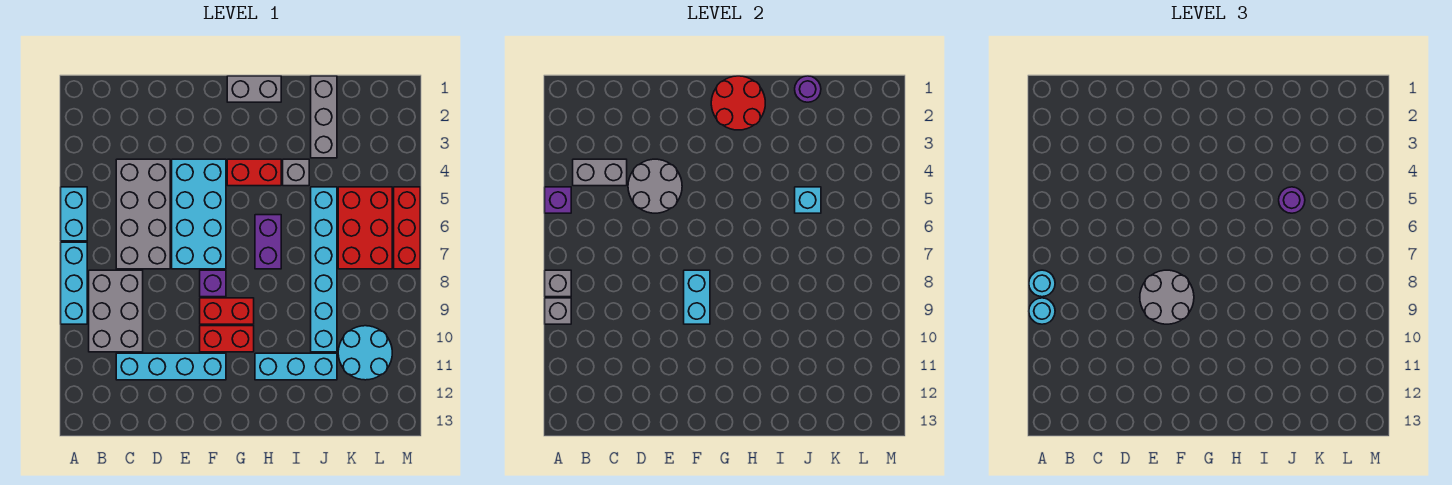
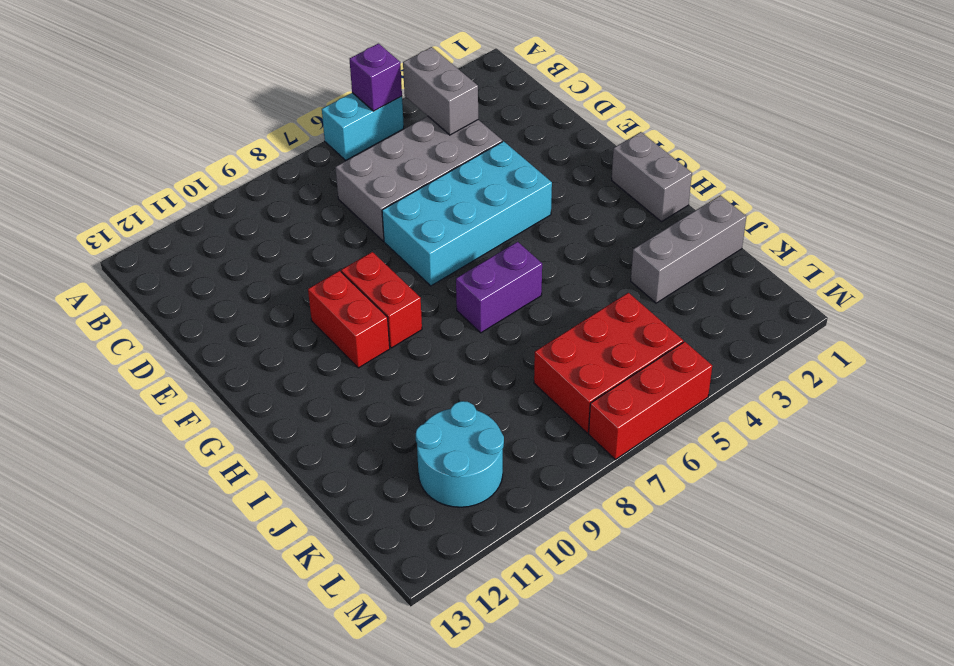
none -> cyan brick A7:A9 level 1
none -> grey brick B8:C10 level 1
none -> cyan brick C11:F11 level 1
none -> purple brick F8 level 1

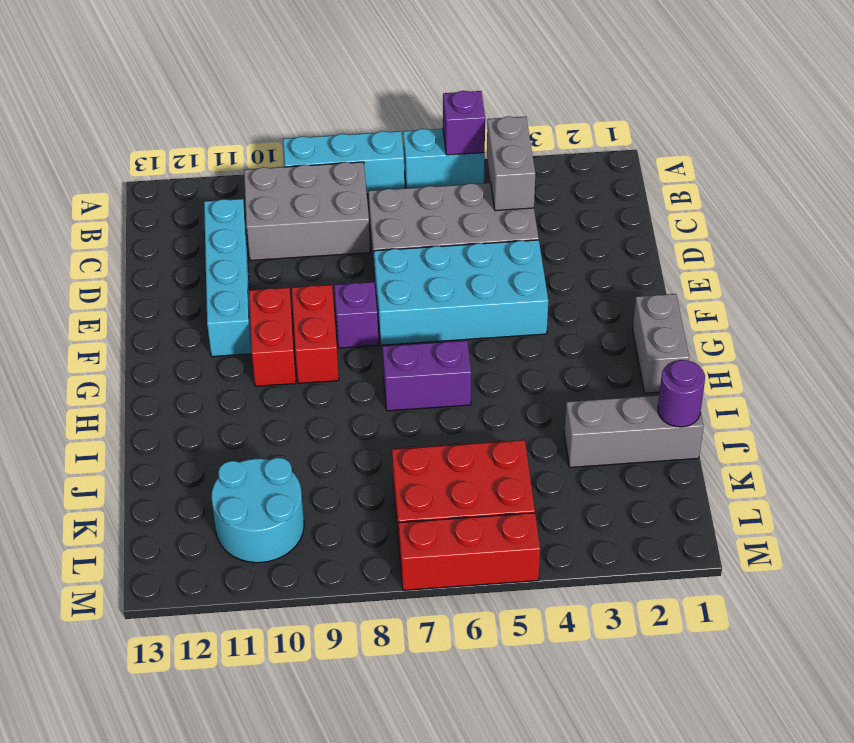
none -> red brick G4:H4 level 1
none -> cyan brick H11:J11 level 1
none -> grey brick I4 level 1
none -> cyan brick J5:J10 level 1

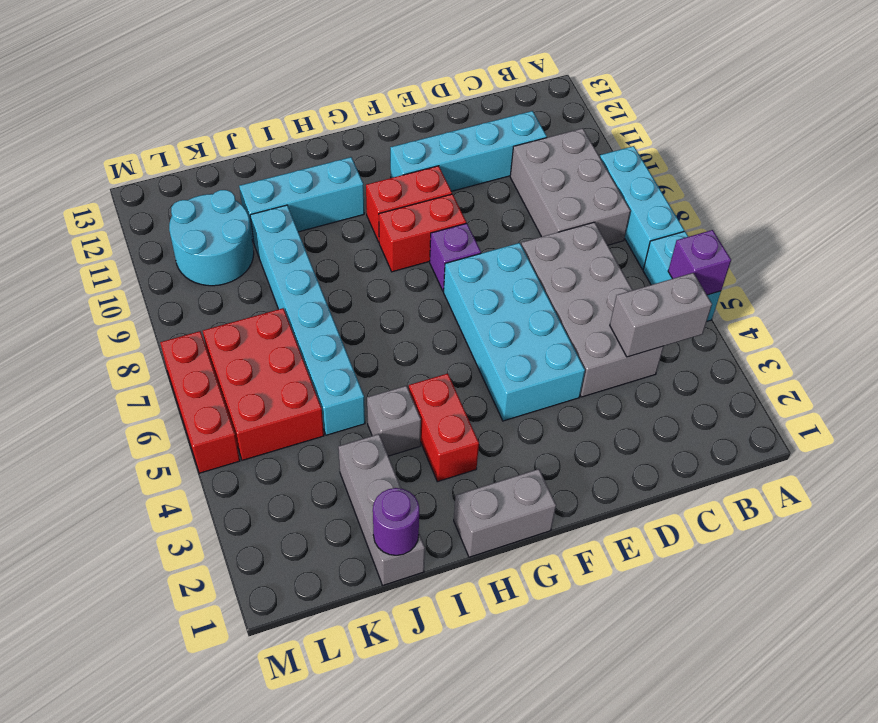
red brick H3:H4 level 1 -> red brick G4:H4 level 1
none -> purple brick H6:H7 level 1
none -> grey brick A8 level 2
none -> grey brick A9 level 2
none -> grey round brick D4:E5 level 2

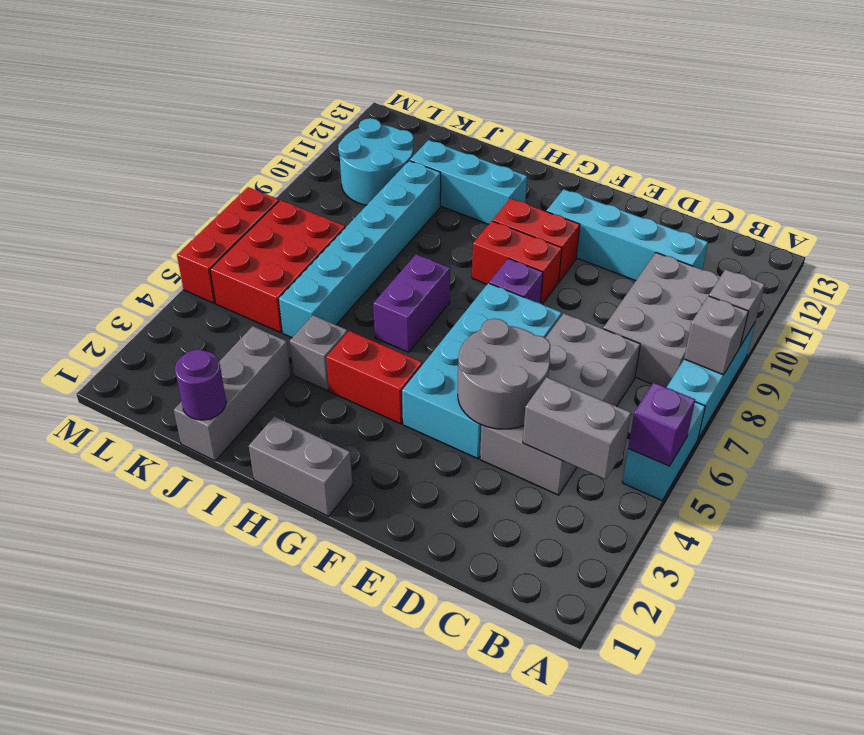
none -> cyan brick F8:F9 level 2
none -> red round brick G1:H2 level 2
none -> cyan brick J5 level 2
none -> cyan round brick A8 level 3

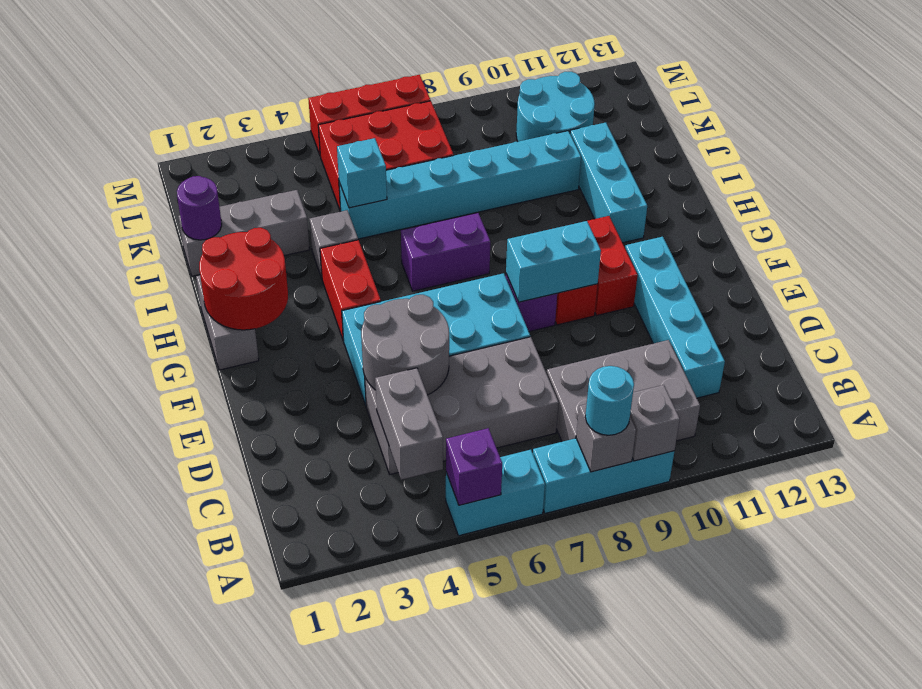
none -> cyan round brick A9 level 3
none -> grey round brick E8:F9 level 3
none -> purple round brick J5 level 3

